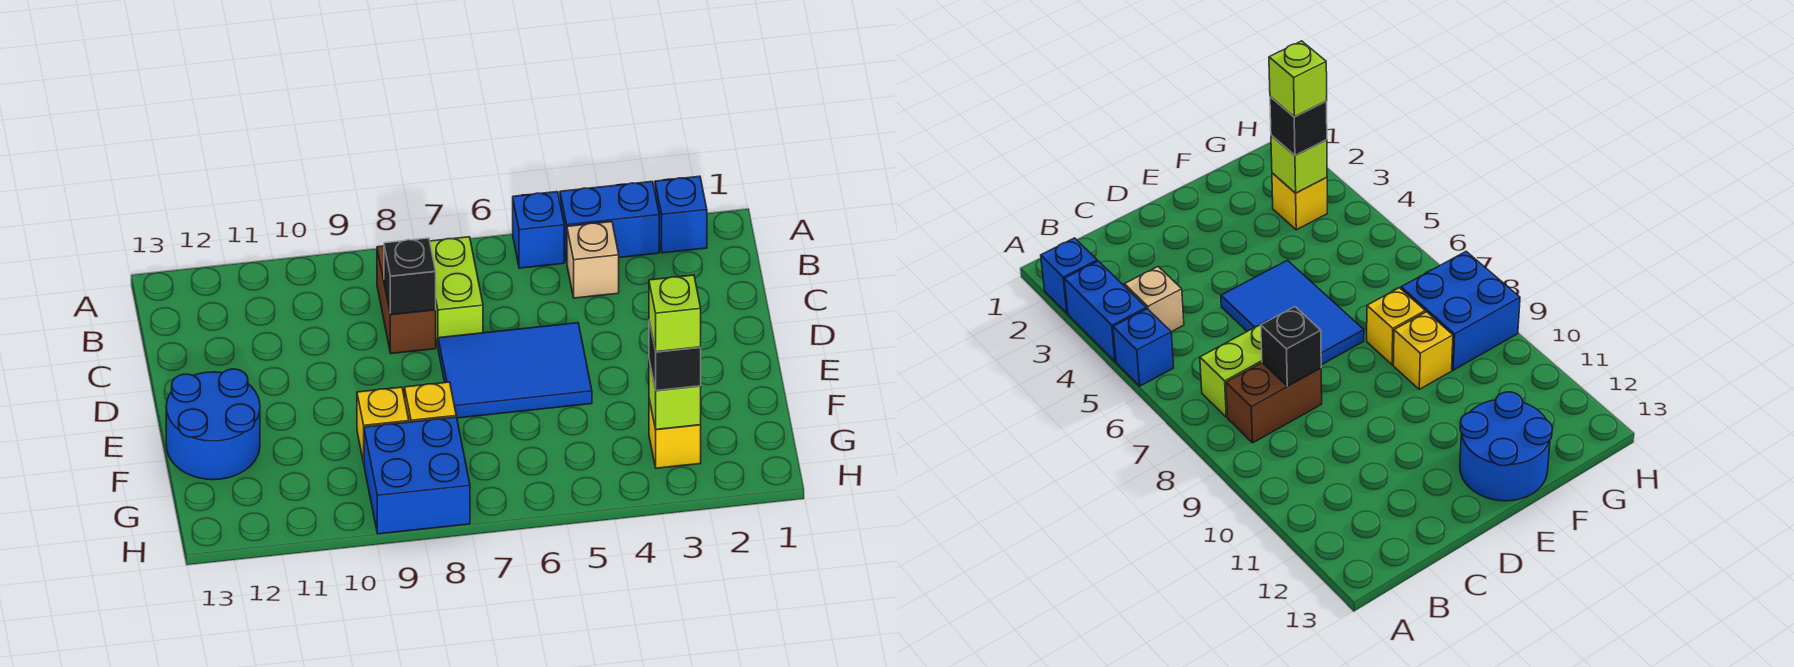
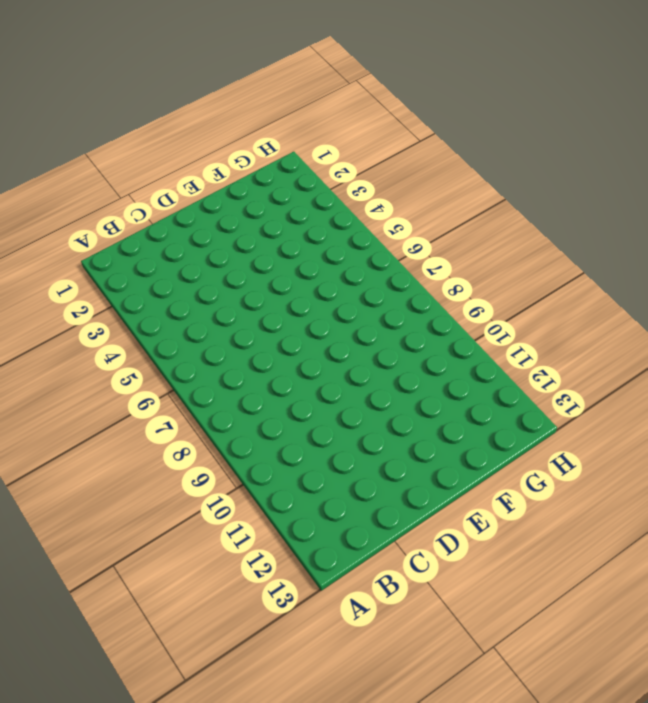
none -> blue brick A2 level 1
none -> blue brick A3:A4 level 1
none -> blue brick A5 level 1

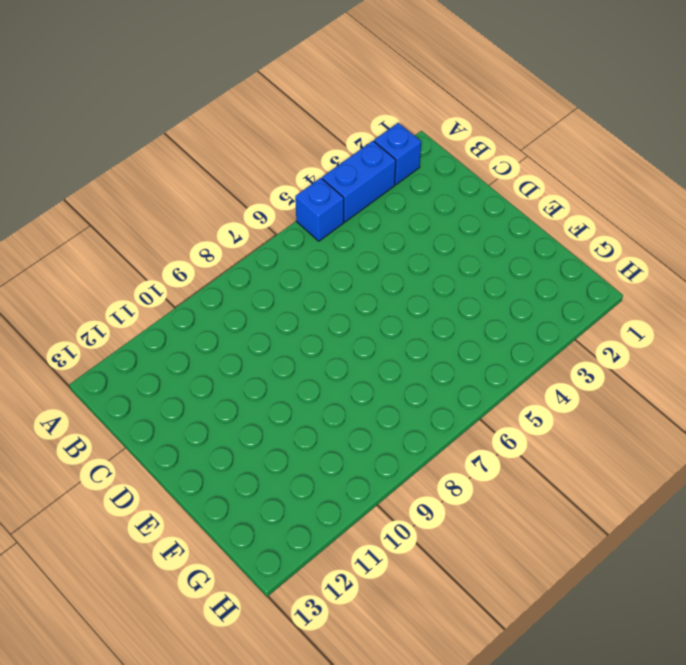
none -> tan brick B4 level 1
none -> lime brick B7:C7 level 1
none -> brown brick B8:C8 level 1

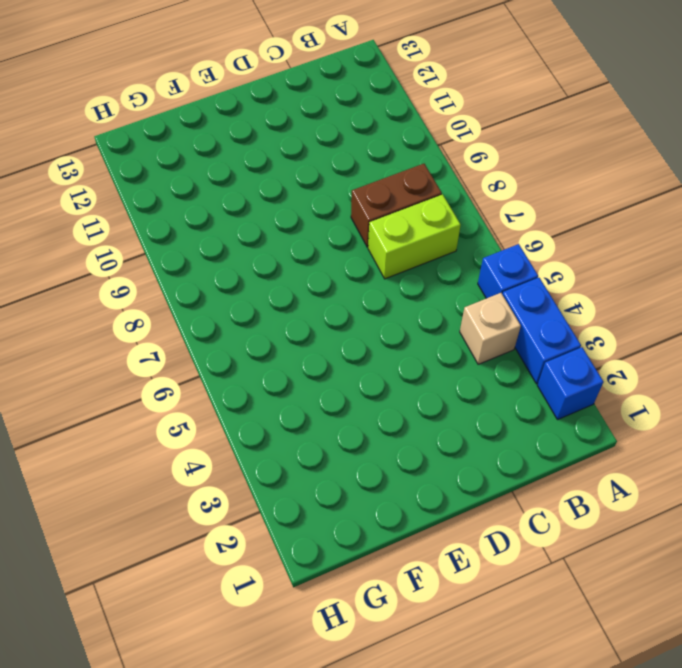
none -> blue tile D5:E7 level 1
none -> blue round brick E12:F13 level 1
none -> yellow brick F8 level 1

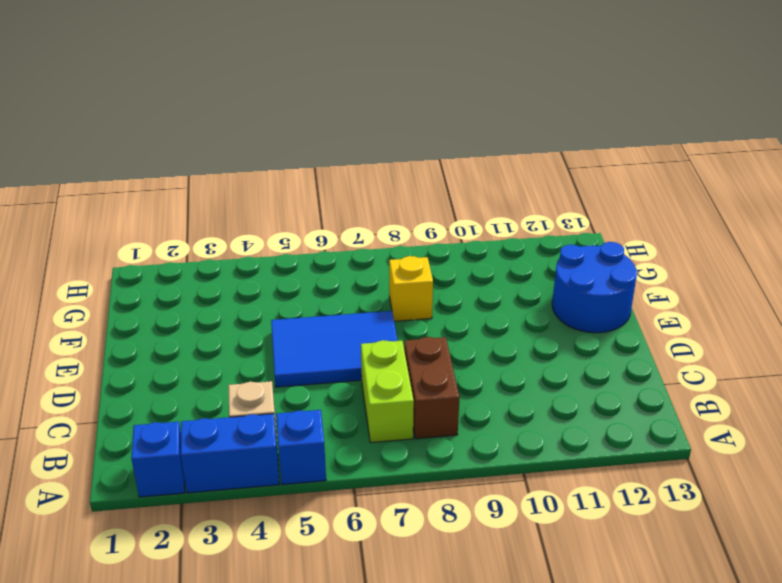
none -> yellow brick F9 level 1
none -> yellow brick G3 level 1
none -> blue brick G8:H9 level 1

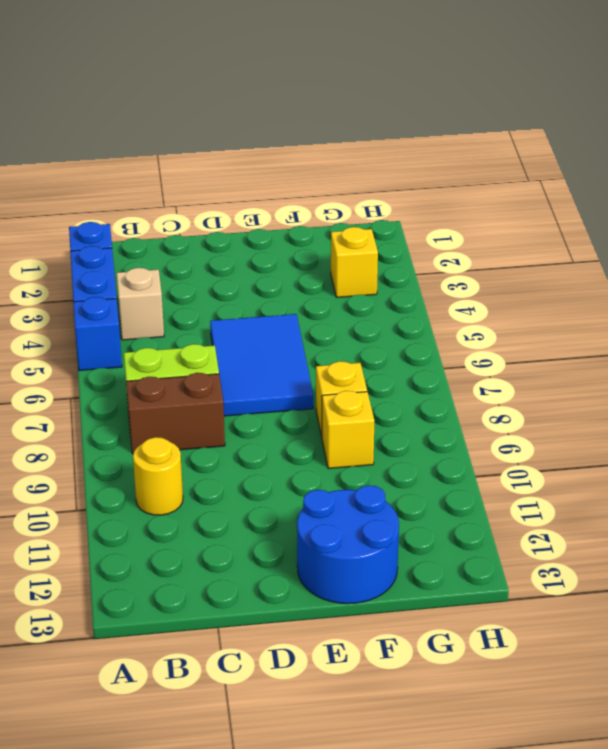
yellow round brick B10 level 1 -> none
none -> blue brick G8:H9 level 1
none -> black brick C8 level 2
none -> lime brick G3 level 2

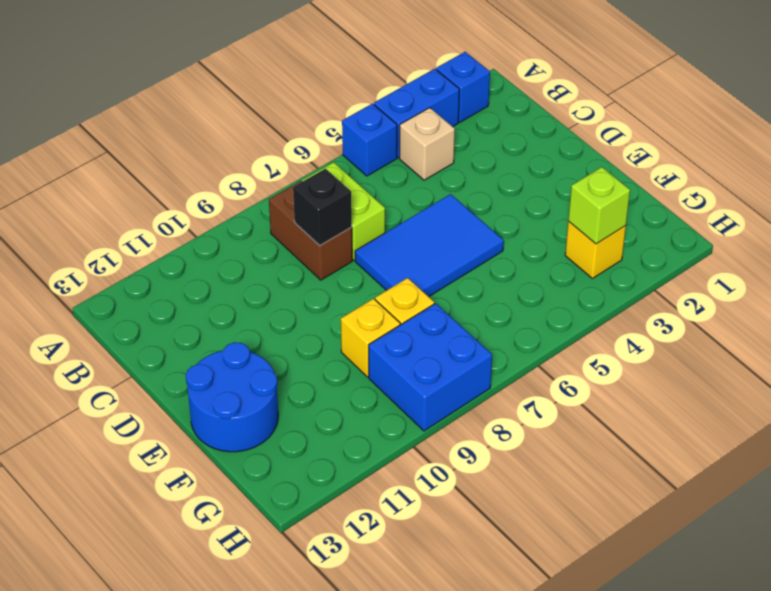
none -> black brick G3 level 3
none -> lime brick G3 level 4

